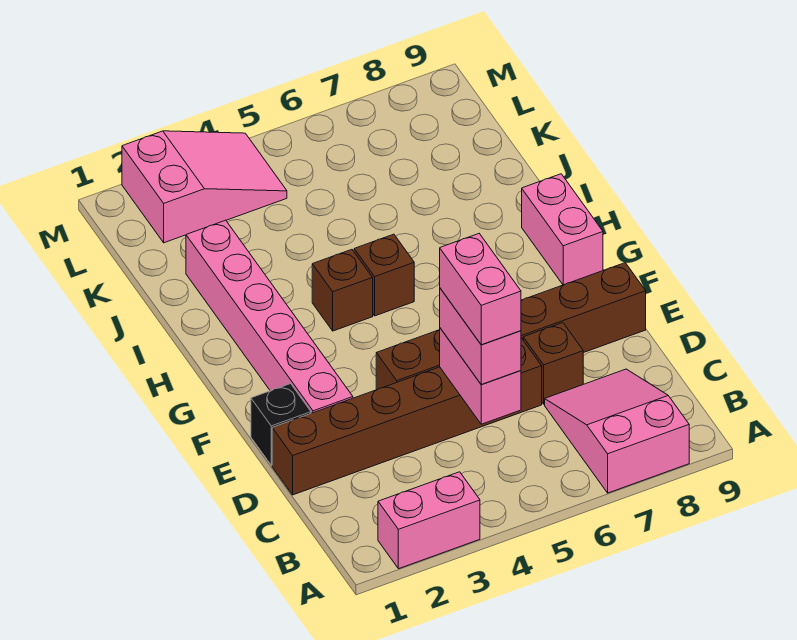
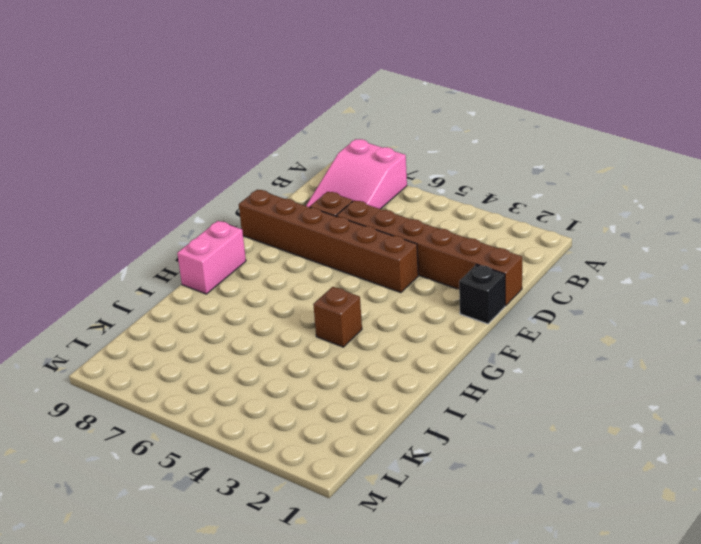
none -> pink brick A2:A3 level 1
none -> pink brick E2:J2 level 1
none -> brown brick H5 level 1

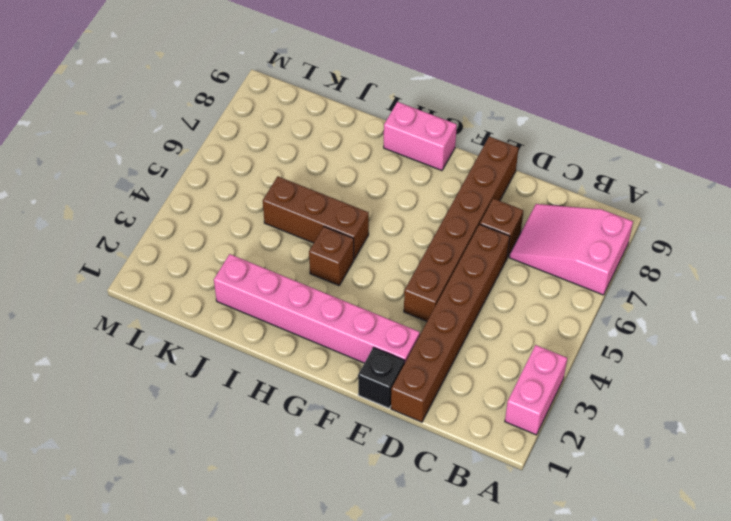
brown brick H5:J5 level 1 -> brown brick H5 level 1
none -> pink slope L2:M4 level 1 top 2
none -> pink brick C5:D5 level 2
none -> pink brick C5:D5 level 3

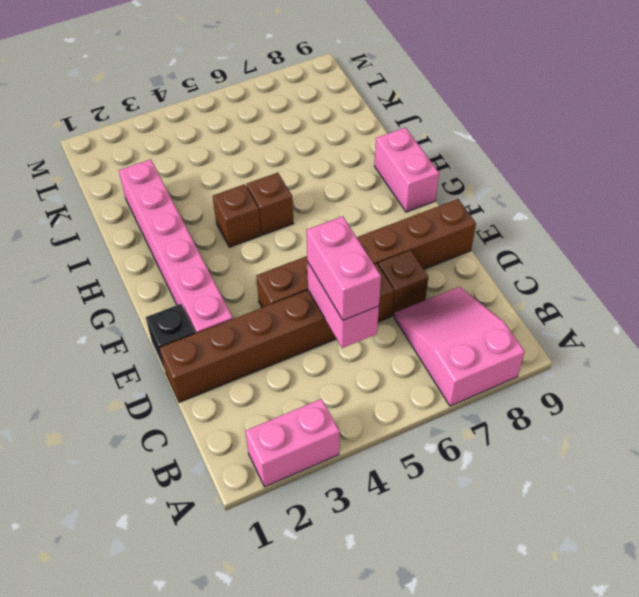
none -> pink slope L2:M4 level 1 top 2
none -> pink brick C5:D5 level 4

